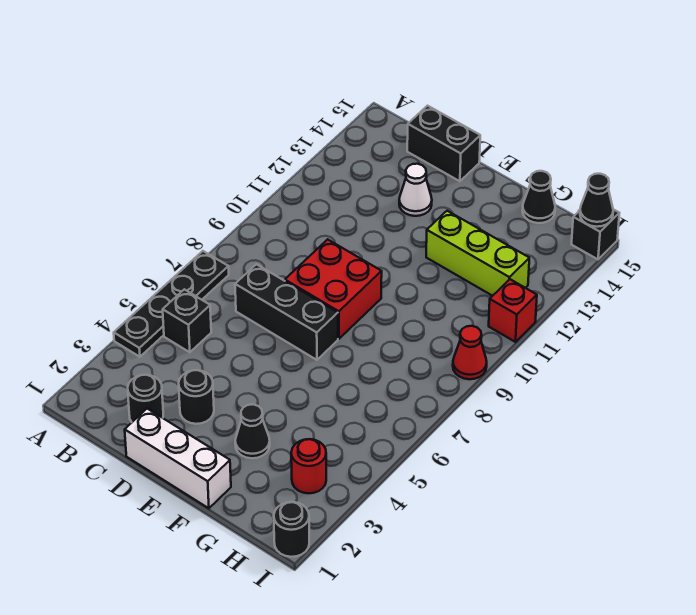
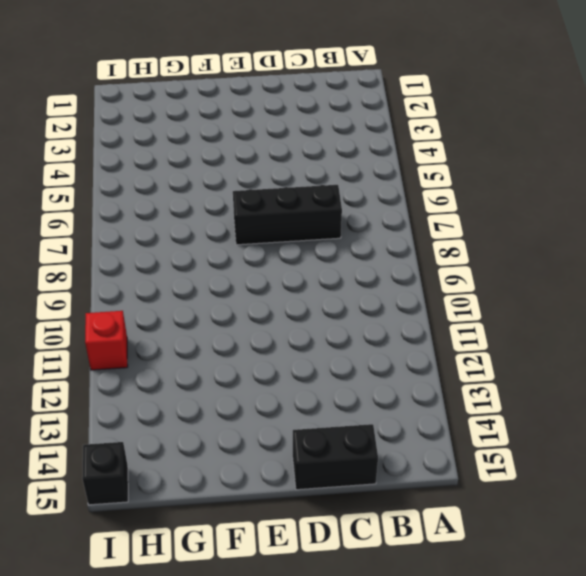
none -> black plate A4:A7 level 1
none -> black brick B5 level 1
none -> black round brick C2 level 1

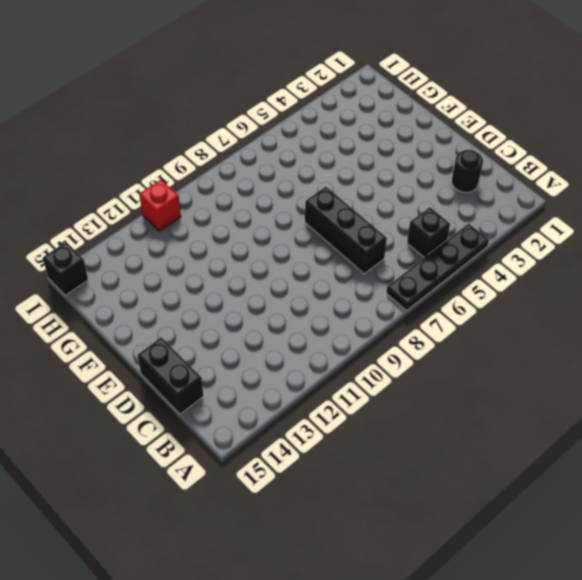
none -> white brick D1:F1 level 1
none -> black round brick D3 level 1
none -> red brick D8:E9 level 1

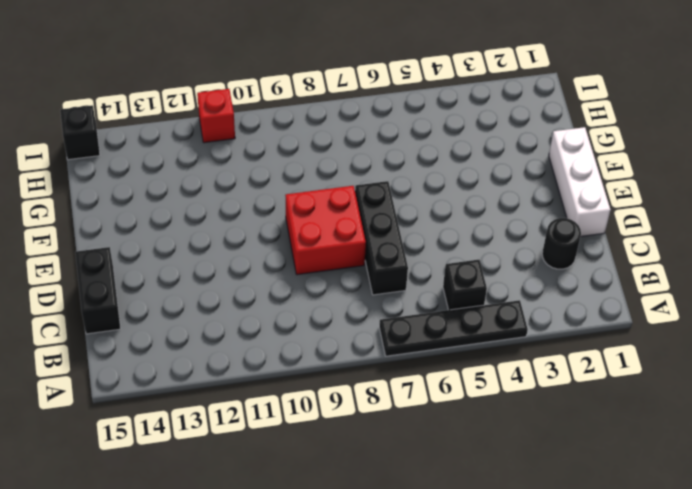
none -> black round brick D3 level 1
none -> white cone D13 level 1
none -> black cone F3 level 1

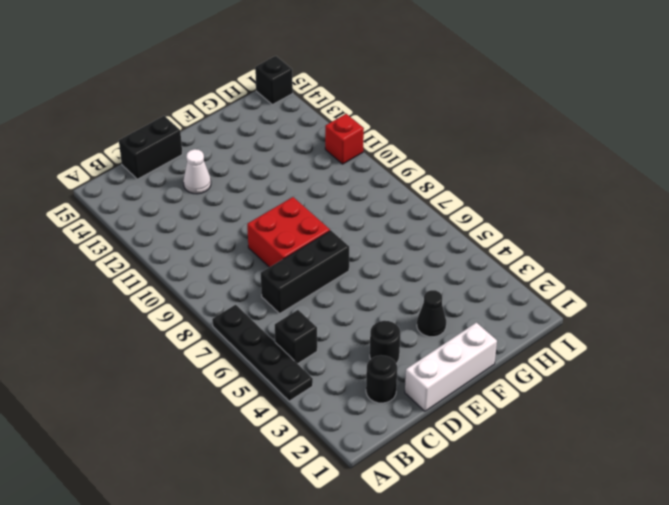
none -> lime brick F12:H12 level 1
none -> black cone G15 level 1
none -> red round brick H3 level 1

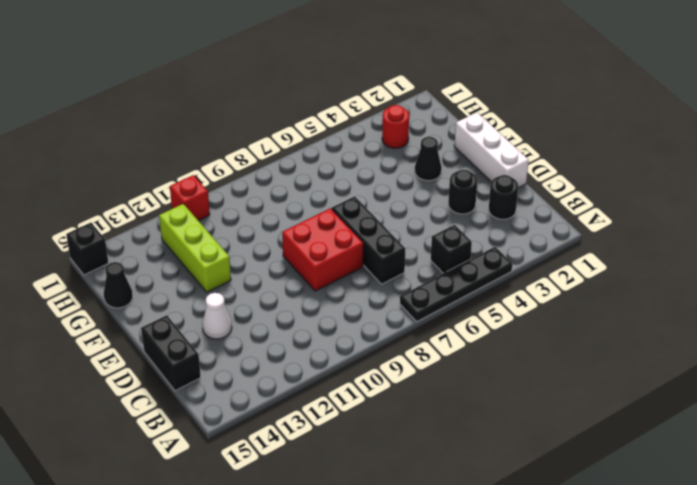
none -> black round brick I1 level 1
none -> red cone I9 level 1
none -> black cone I15 level 2

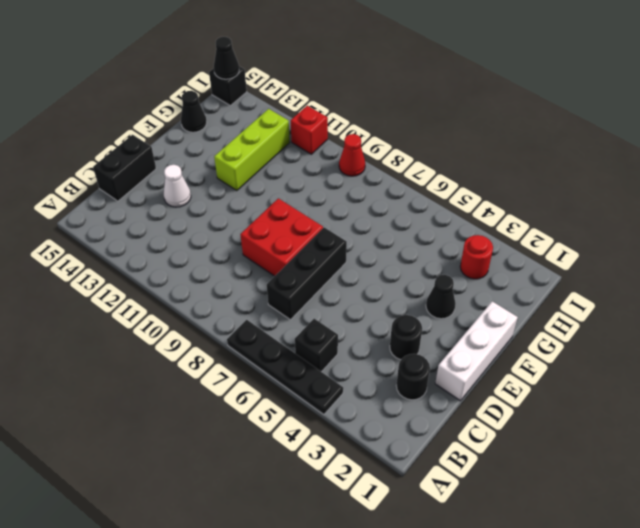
none -> black round brick I1 level 1

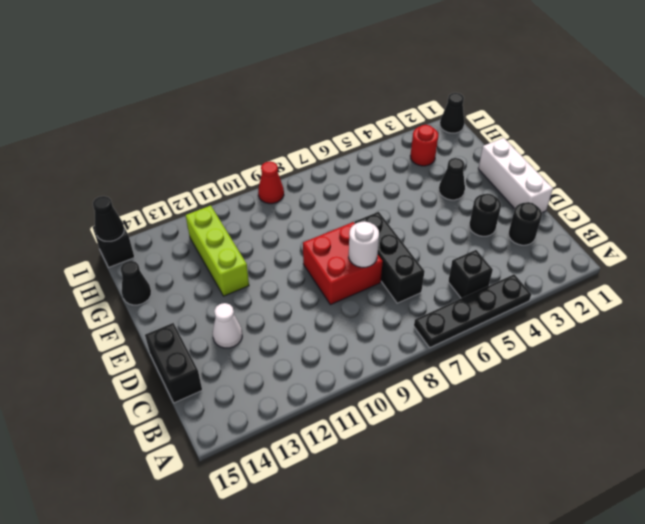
white round brick D8 level 2 -> none
black cone I1 level 1 -> black round brick I1 level 1
none -> red brick I11 level 1

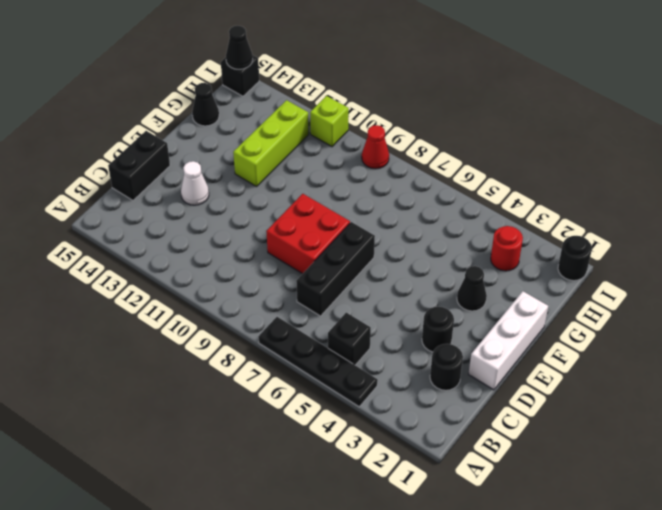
lime brick I11 level 1 -> red brick I11 level 1

